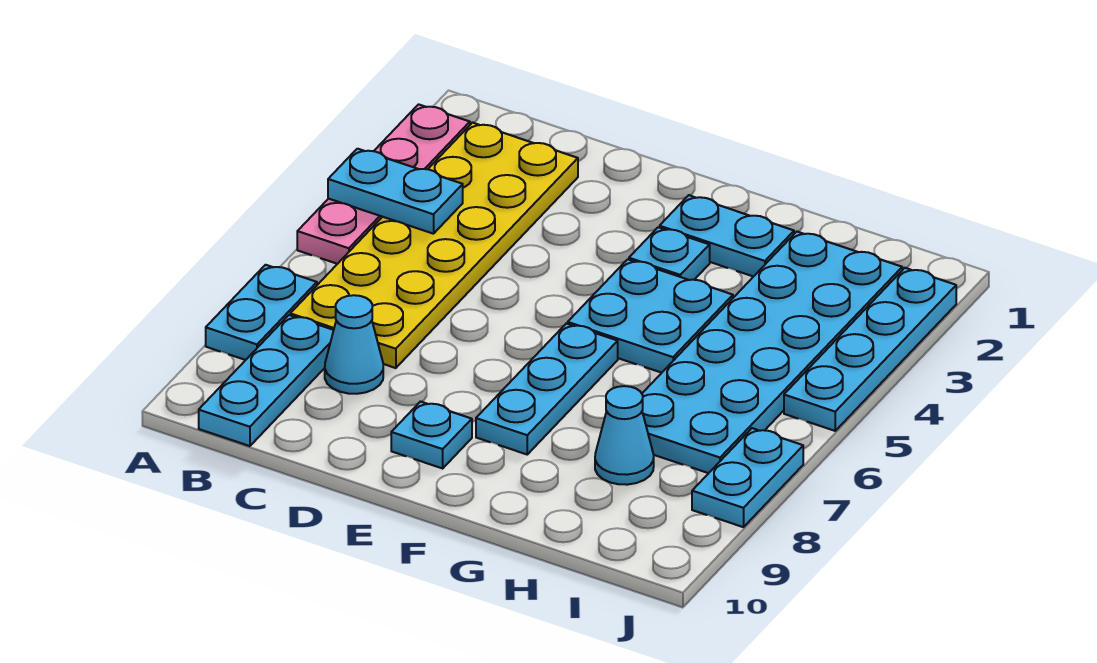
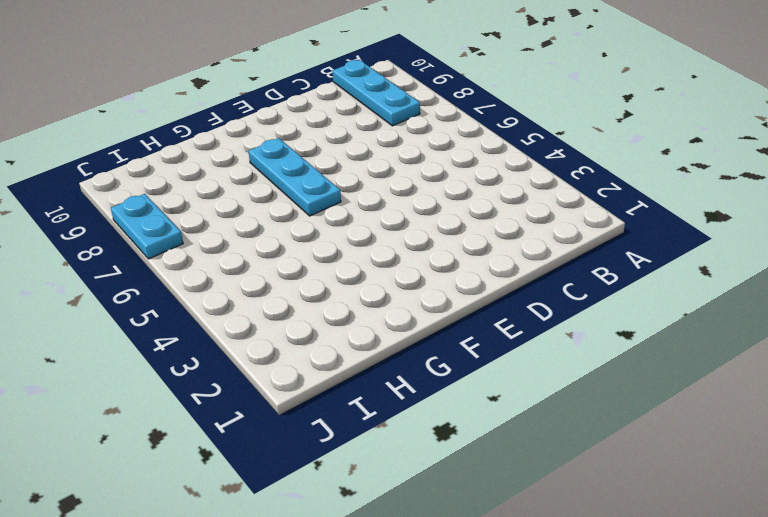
none -> pink plate A2:A5 level 1
none -> cyan plate A7:A8 level 1
none -> yellow plate B2:C7 level 1

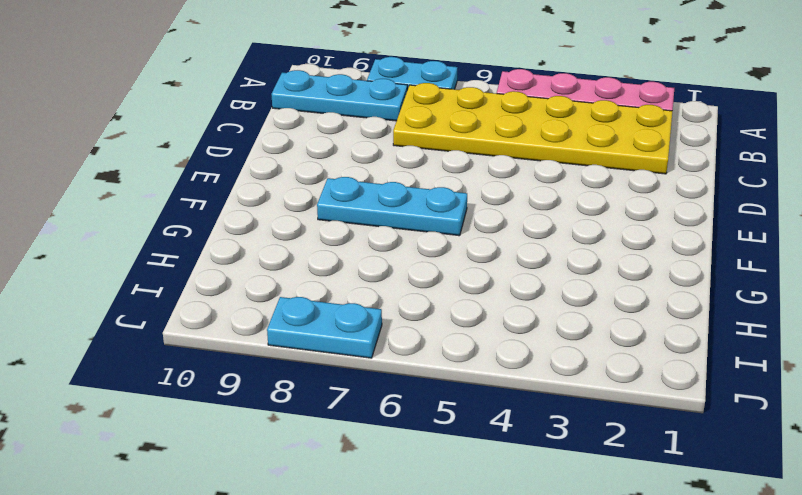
none -> cyan cone C8 level 1
none -> cyan plate E9 level 1
none -> cyan plate F2:G2 level 1

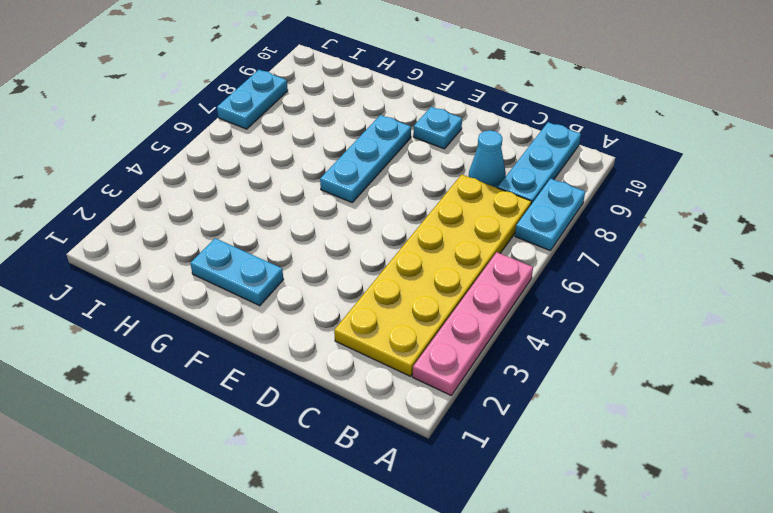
none -> cyan plate F3 level 1
none -> cyan plate F4:G5 level 1
none -> cyan plate H2:I7 level 1

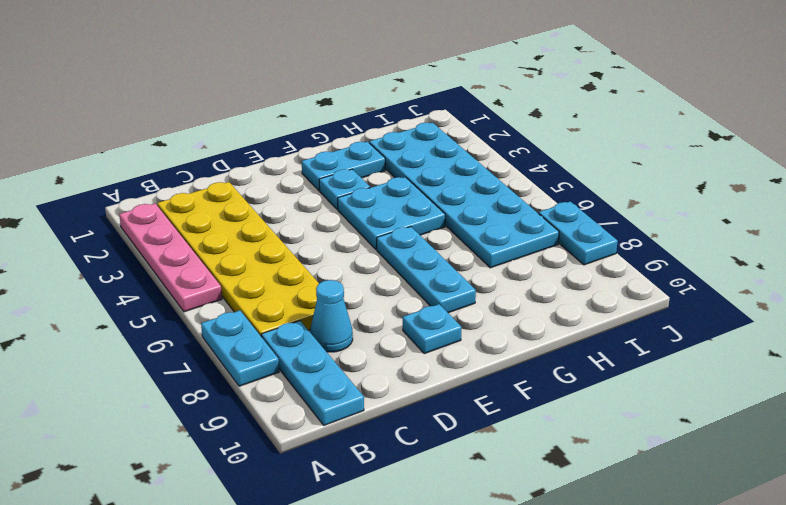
none -> cyan cone H8 level 1
none -> cyan plate J2:J5 level 1
none -> cyan plate A4:B4 level 2

